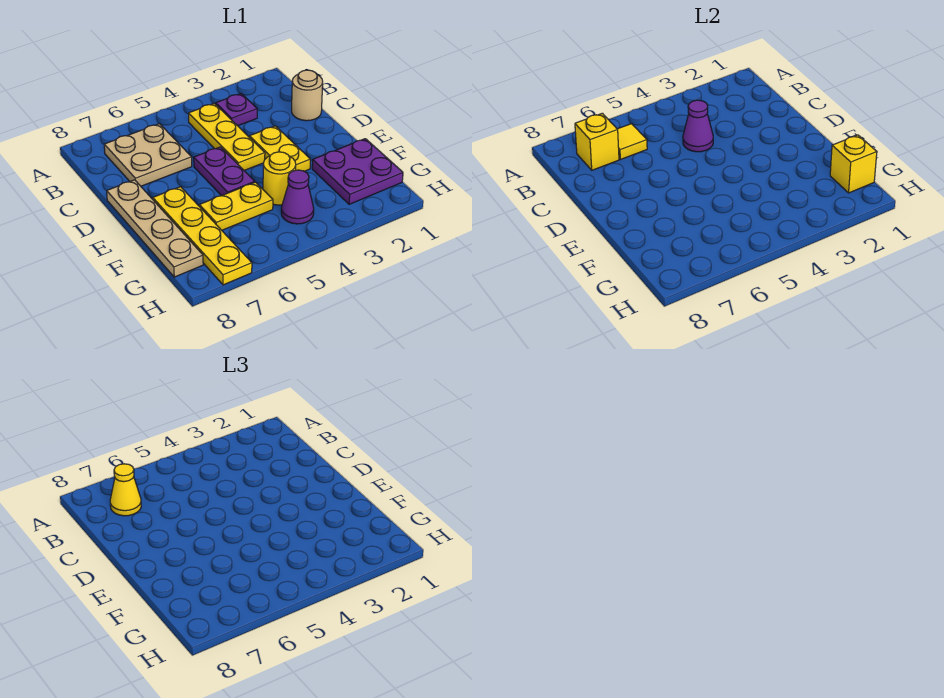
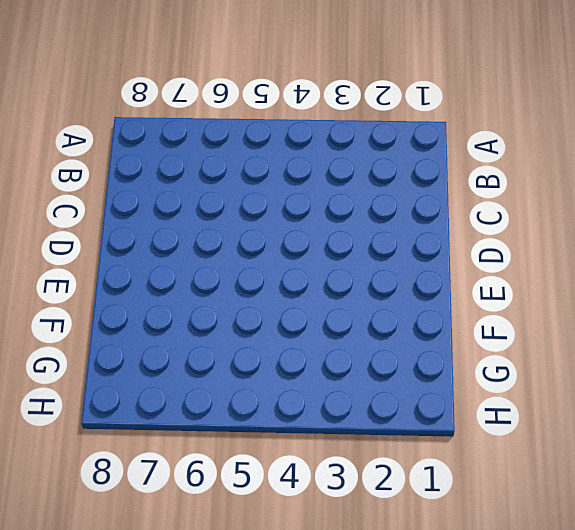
none -> purple plate B3 level 1
none -> yellow plate B4:D4 level 1
none -> tan plate B6:C7 level 1

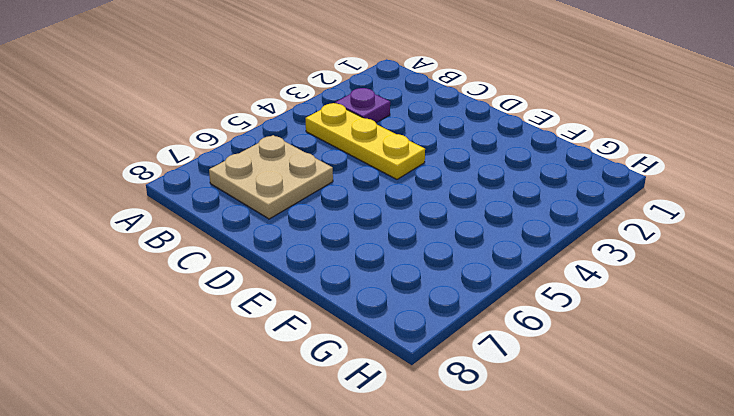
none -> tan round brick C1 level 1
none -> yellow plate D3:E3 level 1
none -> purple plate D5:E5 level 1

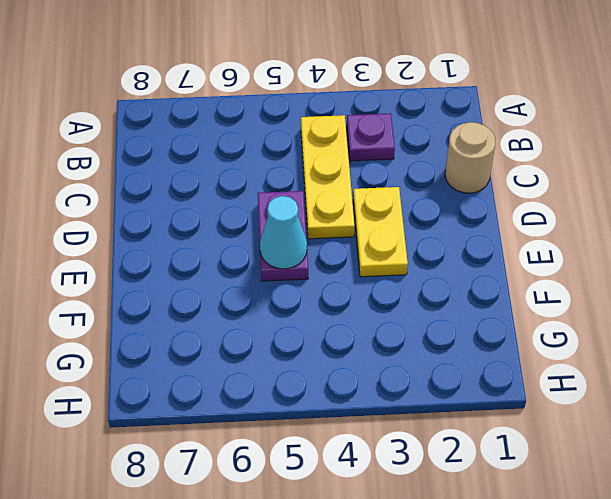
cyan cone E5 level 2 -> none
none -> tan plate B6:C7 level 1
none -> tan plate D8:G8 level 1
none -> yellow plate E7:H7 level 1

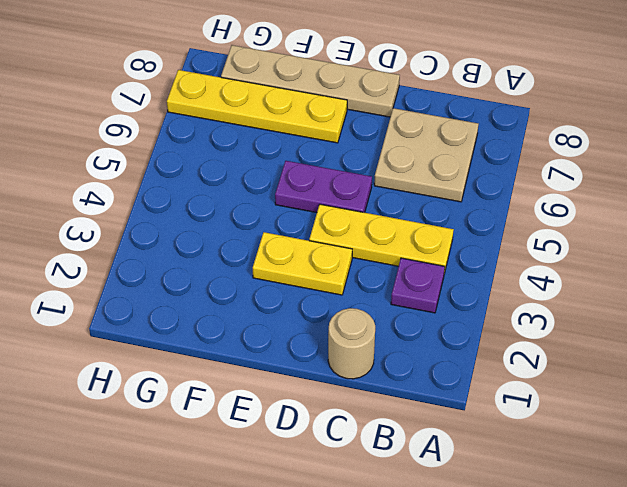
none -> purple plate F1:G2 level 1
none -> yellow round brick F4 level 1
none -> yellow plate F5:F6 level 1

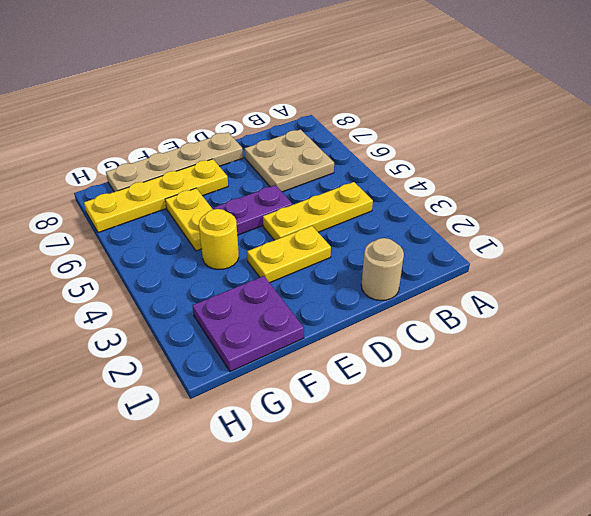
none -> purple plate B3 level 1
none -> purple cone G4 level 1
none -> yellow tile B6 level 2

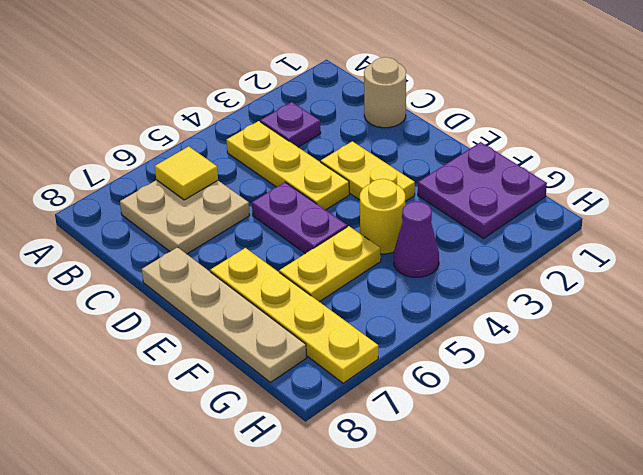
none -> yellow brick B7 level 2
none -> purple cone C4 level 2
none -> yellow brick G1 level 2

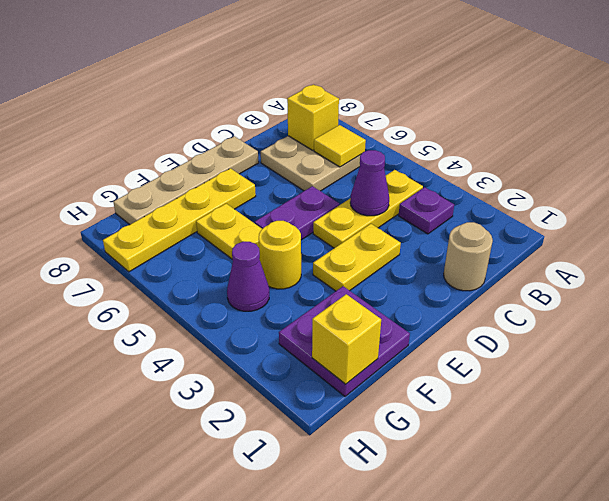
none -> yellow cone B7 level 3

